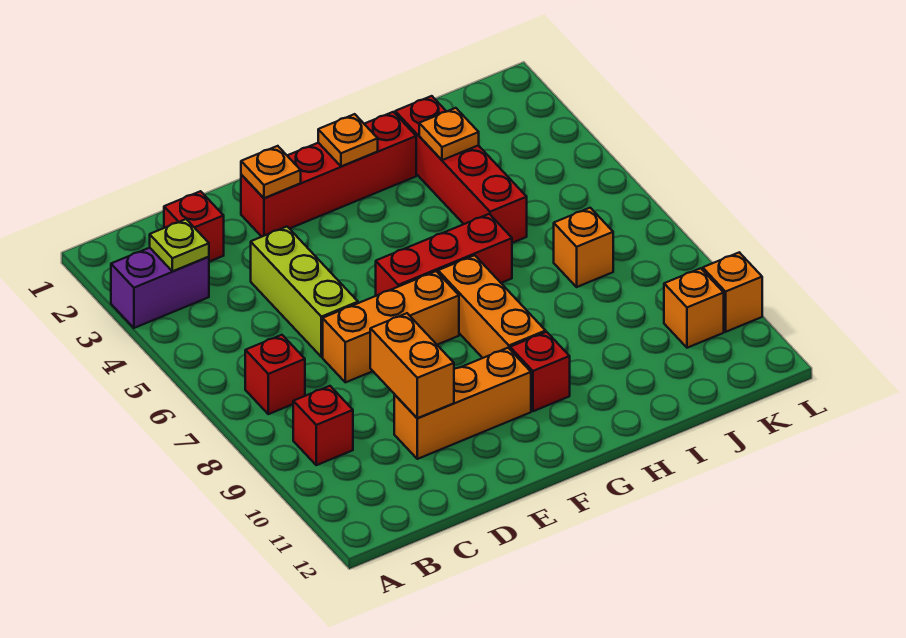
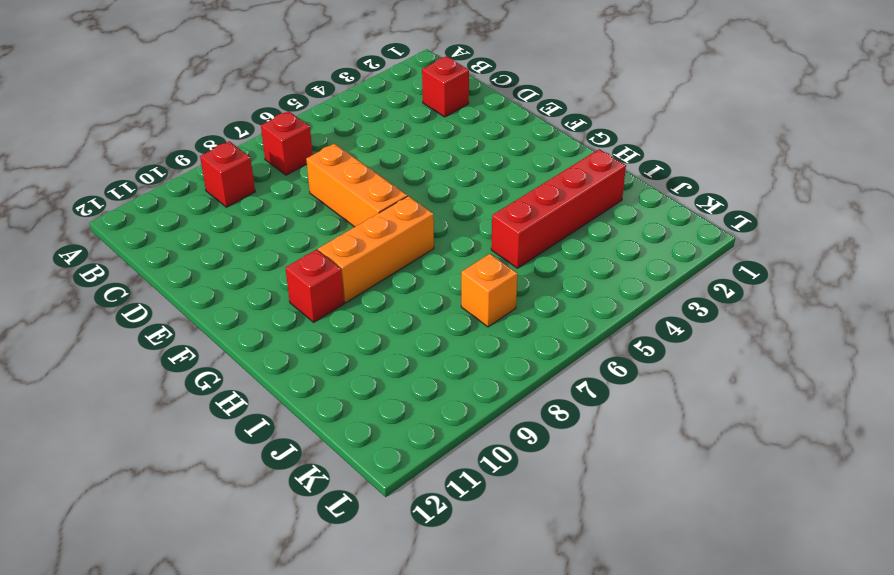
none -> purple brick A3:B3 level 1
none -> lime brick D4:D6 level 1
none -> orange brick D10:F10 level 1

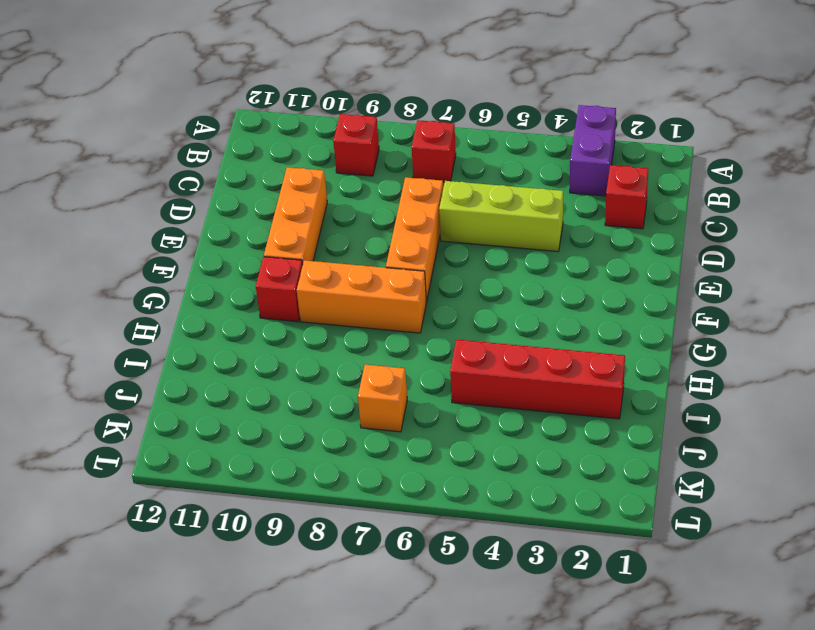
none -> red brick E2:H2 level 1
none -> red brick F6:H6 level 1
none -> orange brick K10 level 1

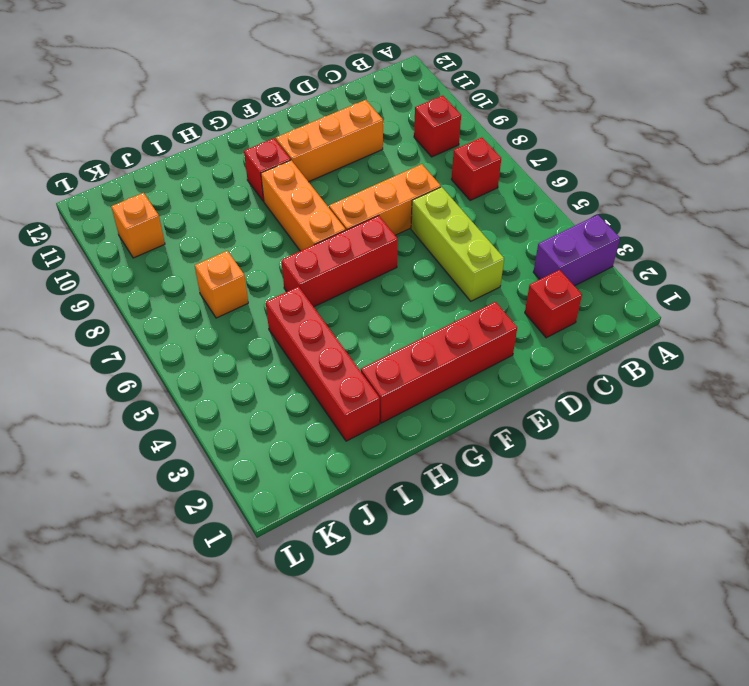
none -> orange brick L10 level 1
none -> lime plate B3 level 2
none -> orange brick D9:D10 level 2

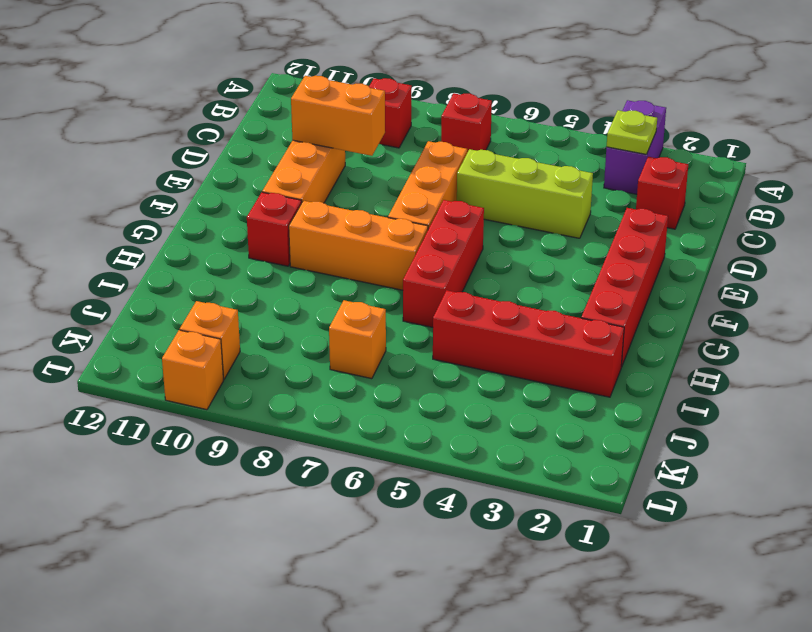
none -> orange plate E2 level 2
none -> orange plate G2 level 2
none -> orange plate I3 level 2

